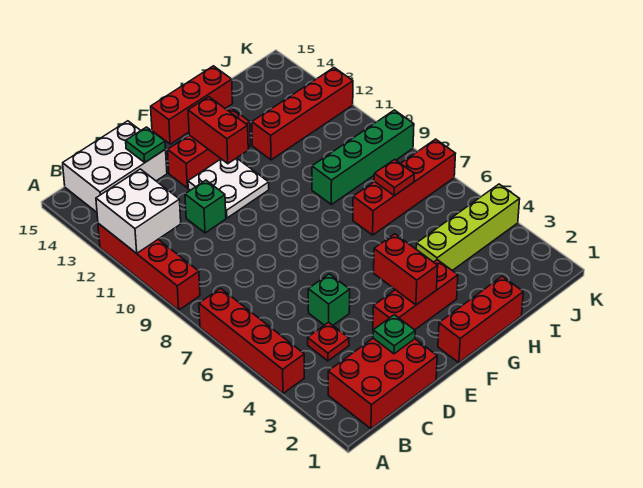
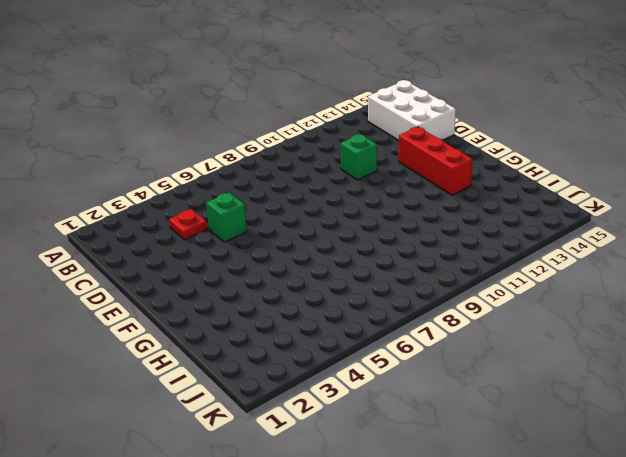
none -> red brick A4:A7 level 1
none -> red brick A9:A12 level 1
none -> red brick B1:D2 level 1

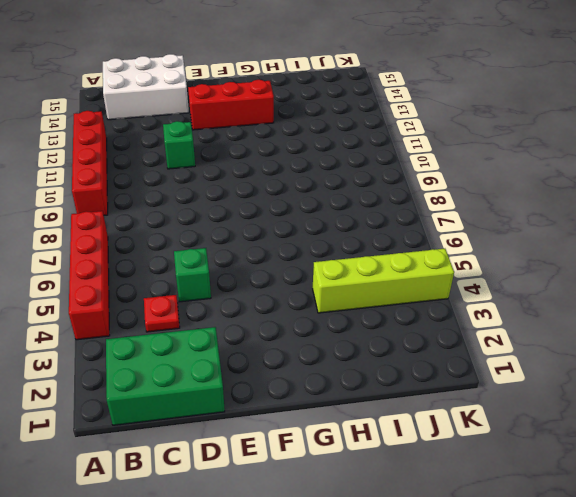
green brick B1:D2 level 1 -> red brick B1:D2 level 1
none -> red brick E3:G3 level 1
none -> white plate E11:F12 level 1
none -> red brick F1:H1 level 1

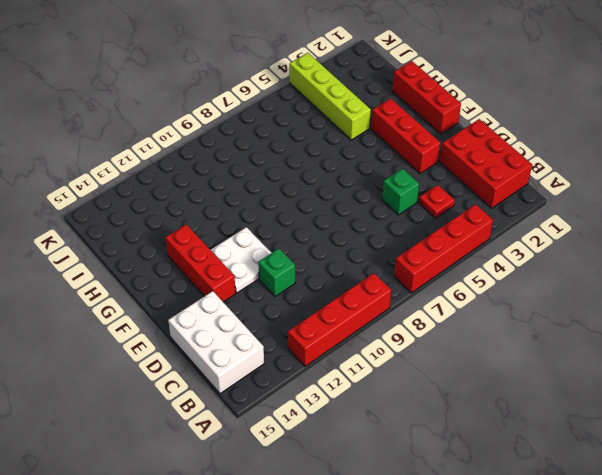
none -> red brick F15:H15 level 1
none -> red brick H7:K7 level 1
none -> green brick H9:K9 level 1

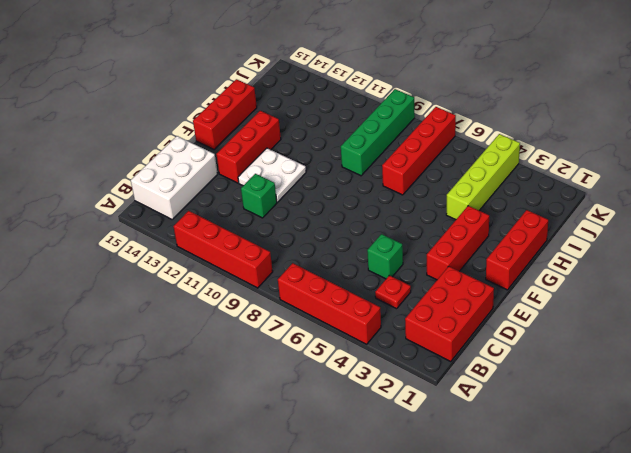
none -> red brick H12:K12 level 1
none -> white brick A11:B12 level 2
none -> green plate D2 level 2

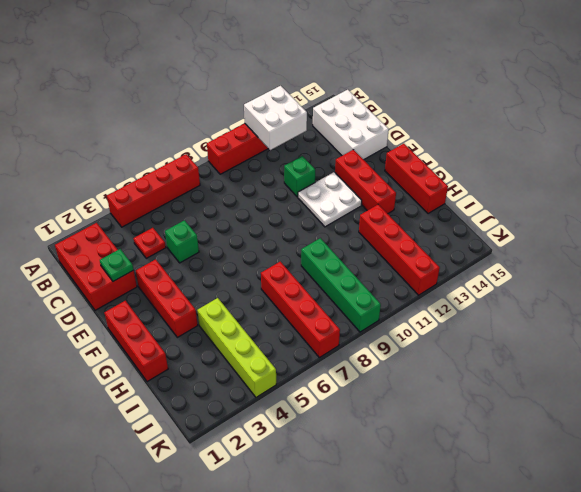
none -> green plate D14 level 2
none -> red brick F3:F4 level 2
none -> red brick F12:F13 level 2

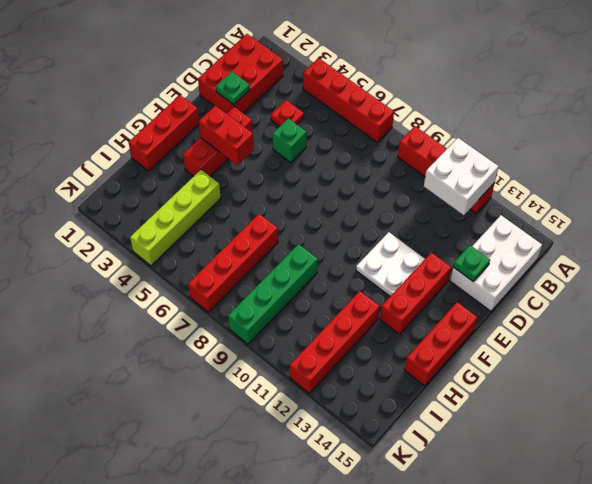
none -> green brick D11 level 1
none -> red brick F12:F13 level 2
none -> red plate I7 level 2

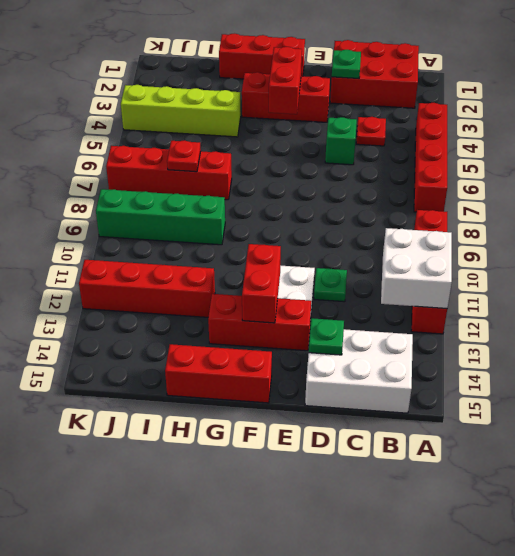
green plate D11 level 1 -> green brick D11 level 1

